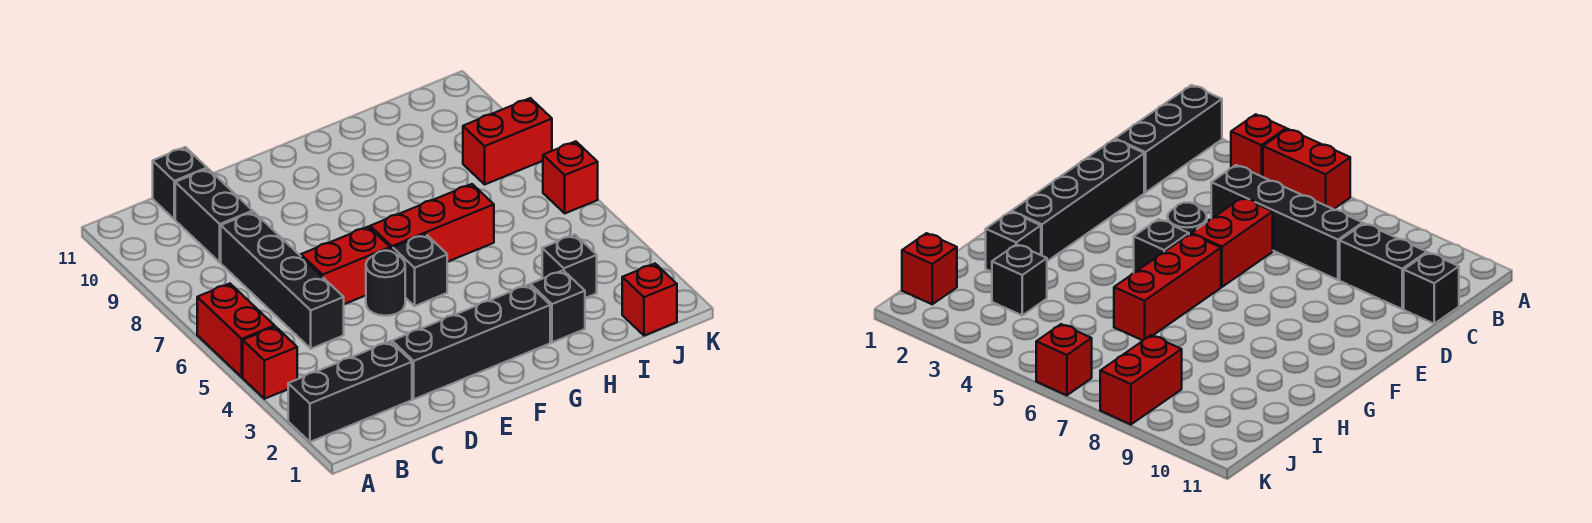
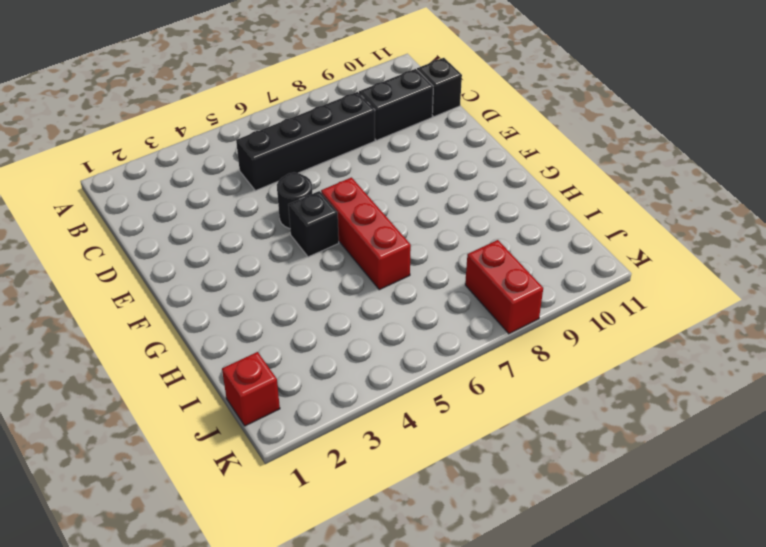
none -> black brick A2:C2 level 1
none -> red brick A4 level 1
none -> red brick A5:A6 level 1

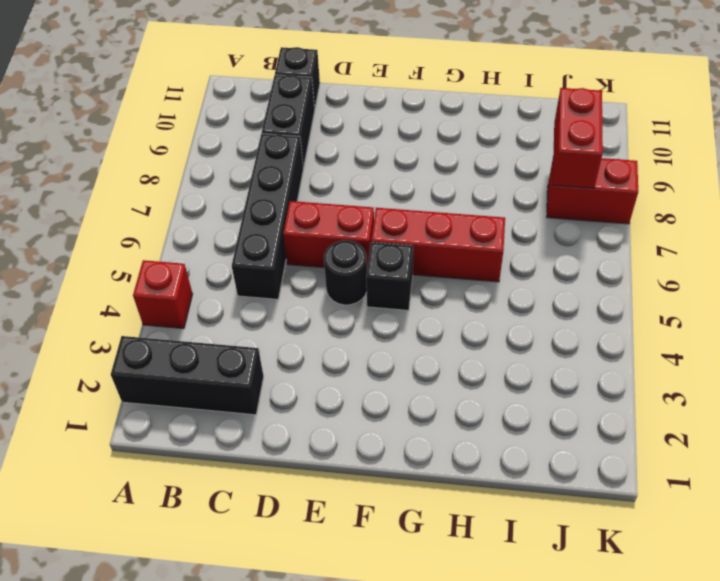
red brick J8:J9 level 2 -> red brick A5:A6 level 1
none -> black brick D2:G2 level 1
none -> black brick H2 level 1
none -> black brick I3 level 1

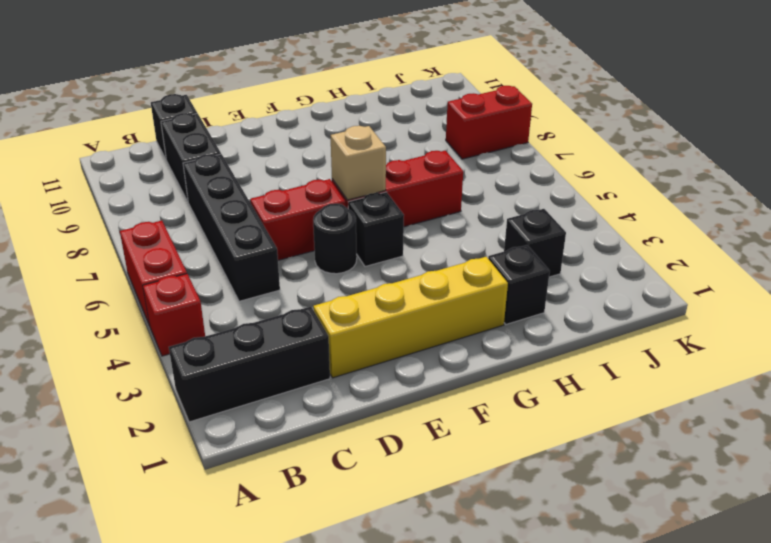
yellow brick D2:G2 level 1 -> black brick D2:G2 level 1
tan brick F6 level 2 -> none
none -> red brick J1 level 1
none -> red brick K6 level 1

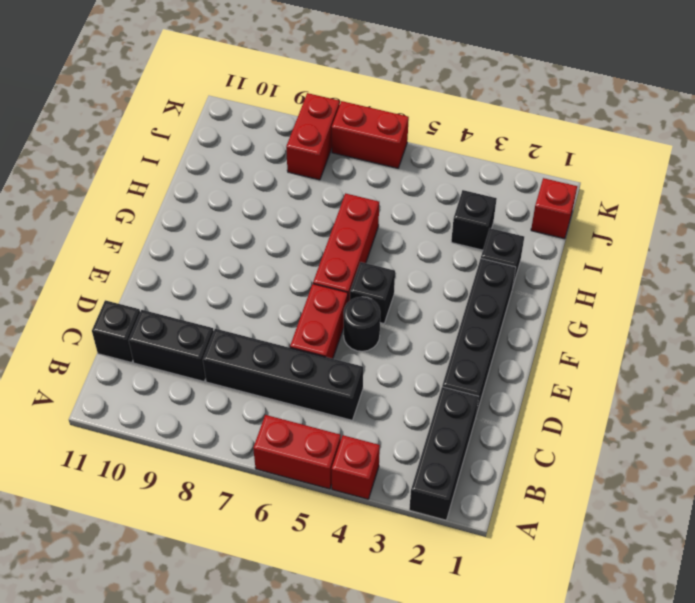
red brick K6:K7 level 1 -> red brick K6 level 1

